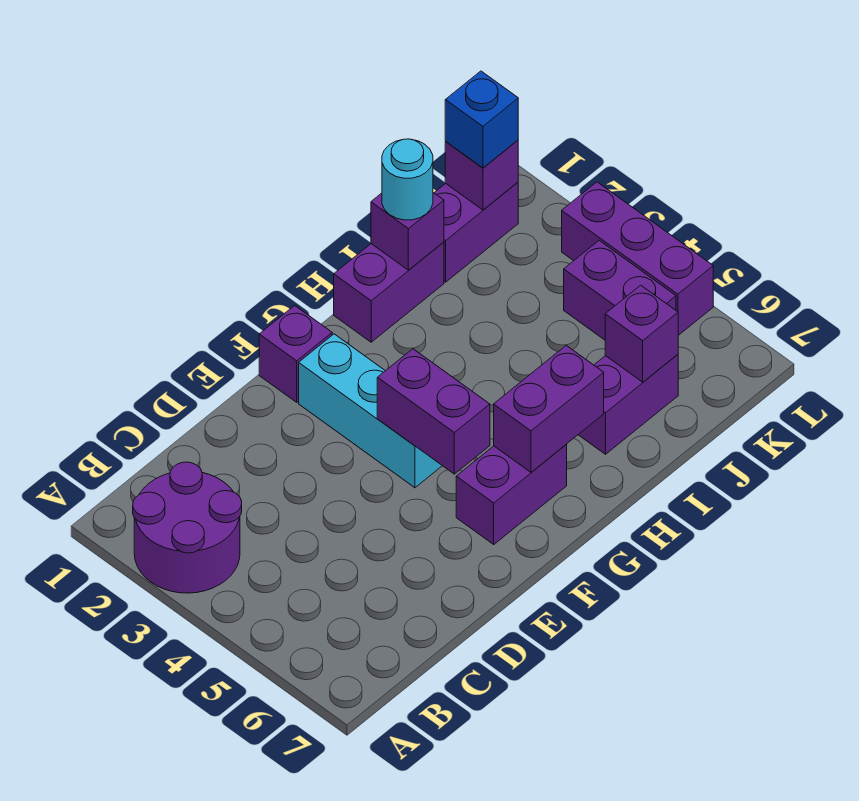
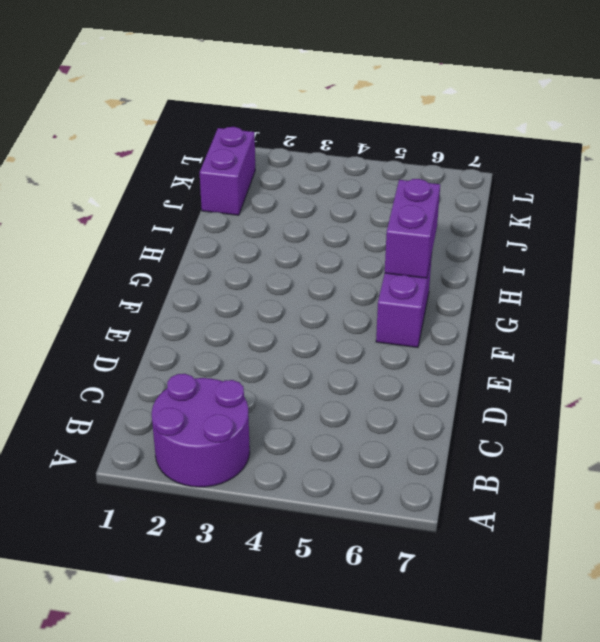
none -> purple brick F1 level 1
none -> cyan brick F2:F4 level 1
none -> purple brick H1:I1 level 1

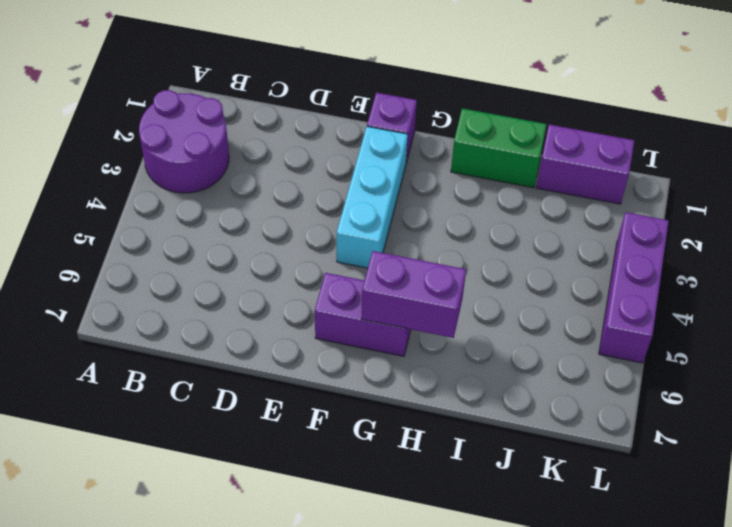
green brick H1:I1 level 1 -> purple brick H1:I1 level 1
none -> purple brick I6:J6 level 1
none -> purple brick K4:K5 level 1
none -> purple brick F4:F5 level 2

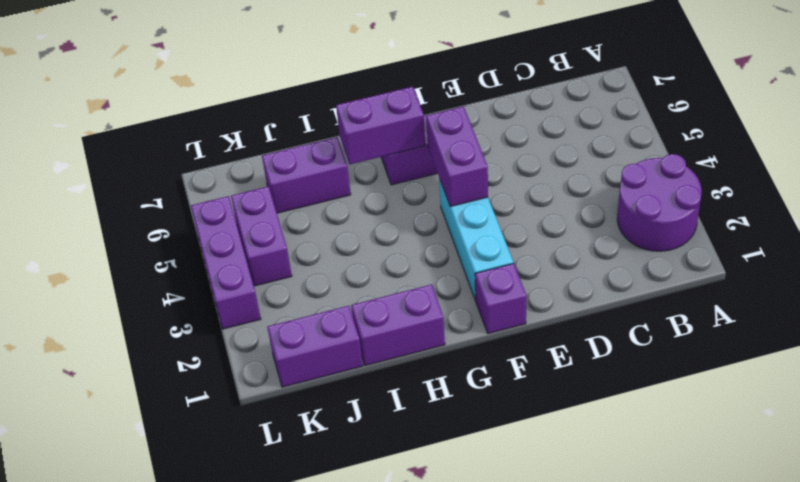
none -> purple brick I1 level 2
none -> purple brick J6 level 2
none -> purple brick K1 level 2

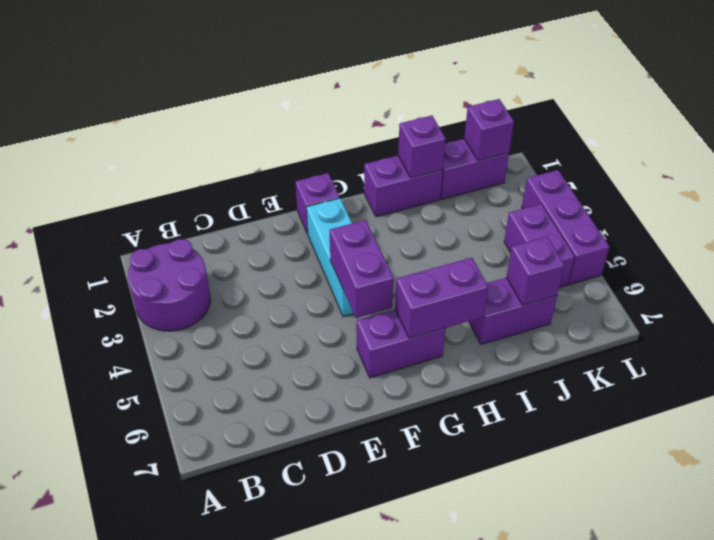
none -> cyan round brick I1 level 3
none -> blue brick K1 level 3

